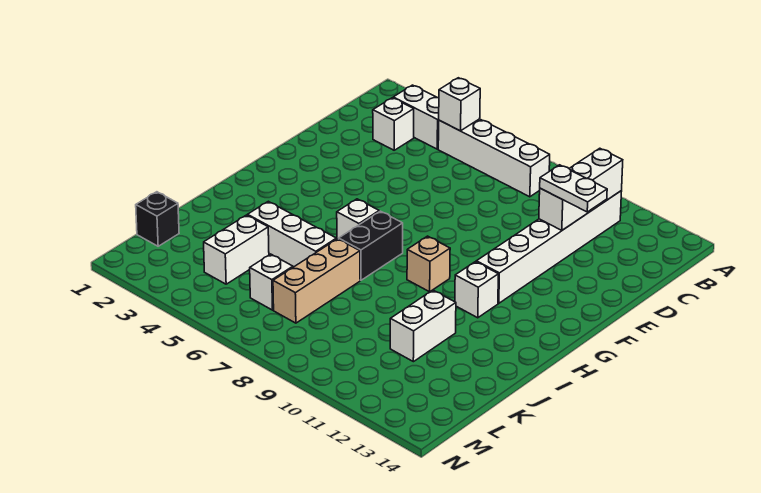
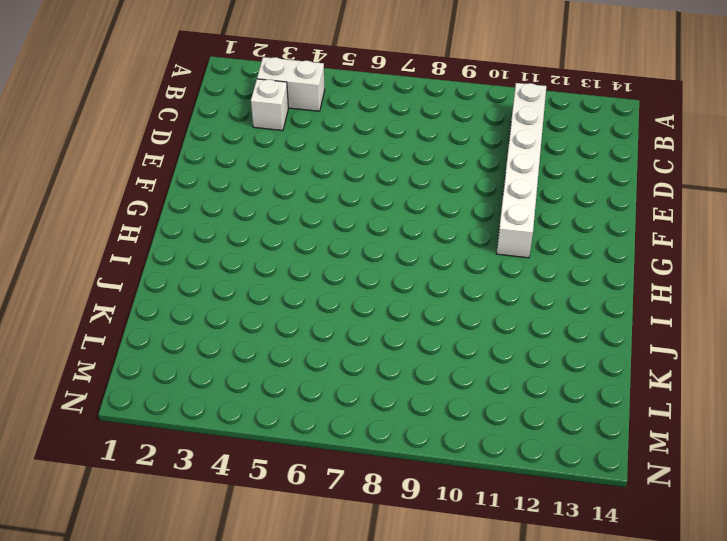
none -> white brick B5:B8 level 1
none -> white brick H6 level 1
none -> black brick H7:I7 level 1

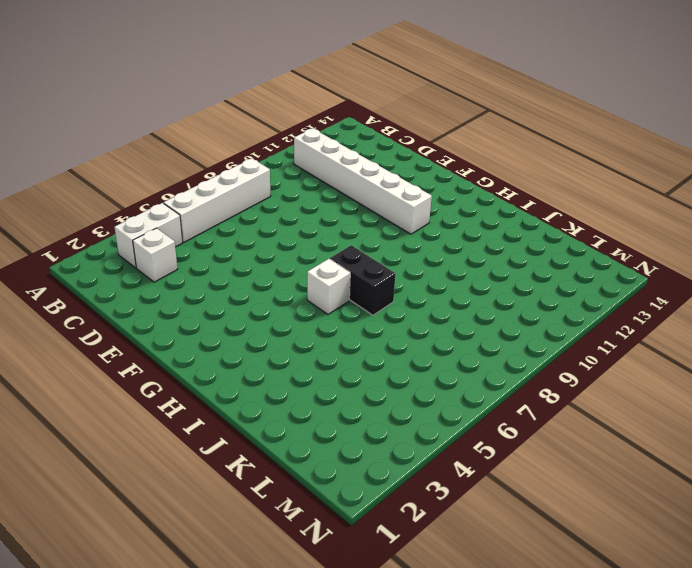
none -> tan brick H9 level 1
none -> white brick H11 level 1
none -> white brick J4:J6 level 1

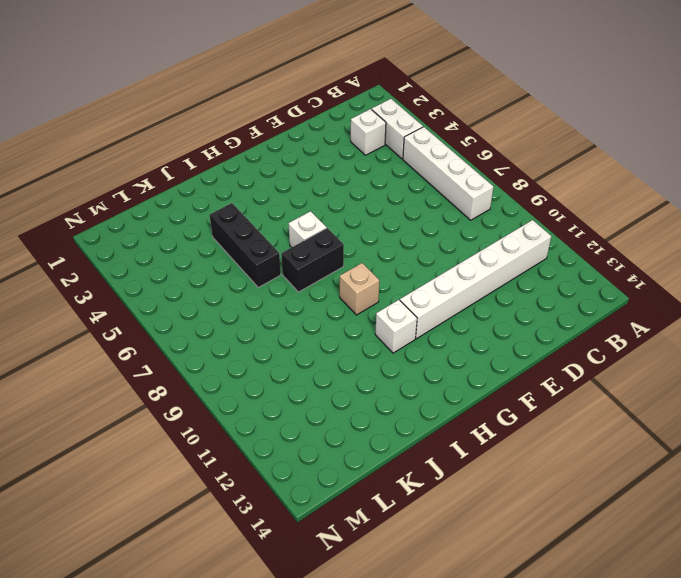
black brick J4:J6 level 1 -> white brick J4:J6 level 1
none -> tan brick J7:L7 level 1
none -> white brick J11:K11 level 1
none -> white brick K4:L4 level 1

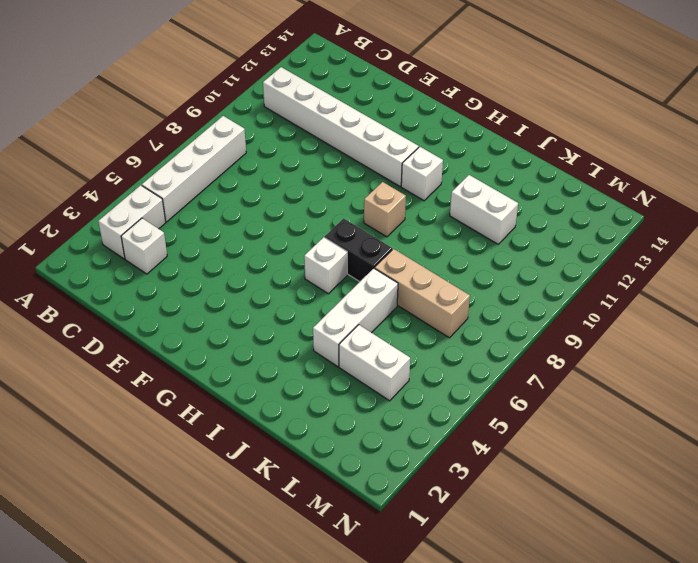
none -> black brick L1 level 1
none -> white brick L6 level 1
none -> white brick B5 level 2

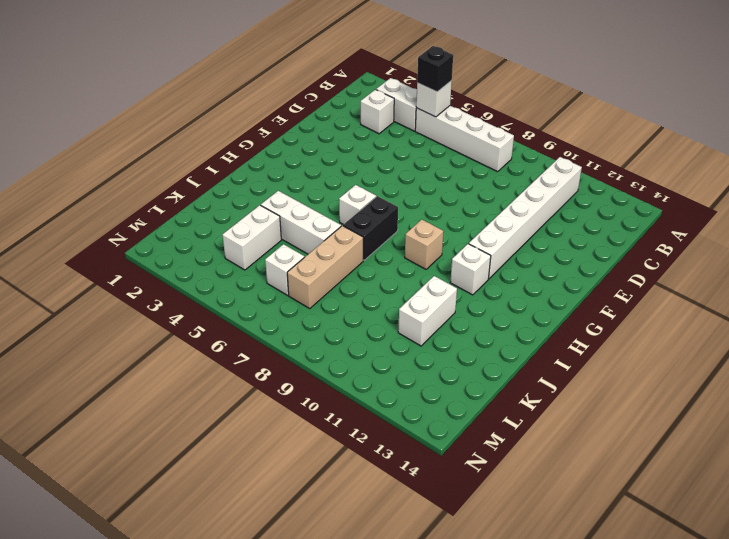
black brick B5 level 3 -> black brick L1 level 1
none -> white brick B11:D11 level 2
none -> white plate D11:D12 level 3

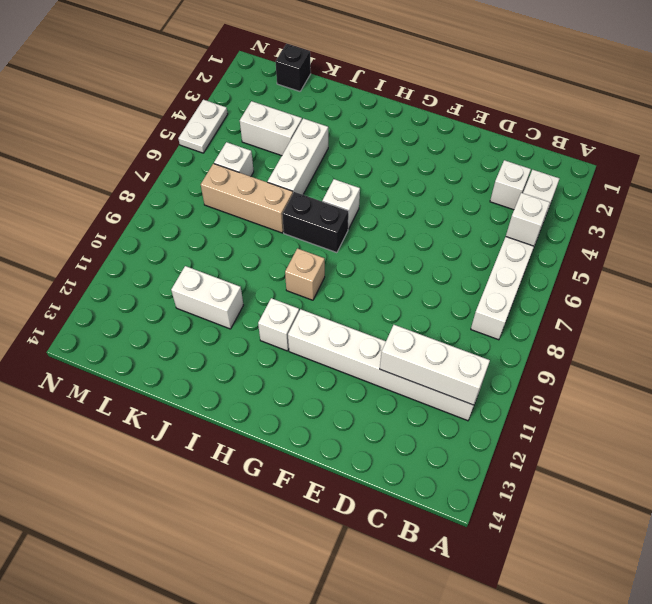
white plate N4:N5 level 1 -> white plate D11:D12 level 3

